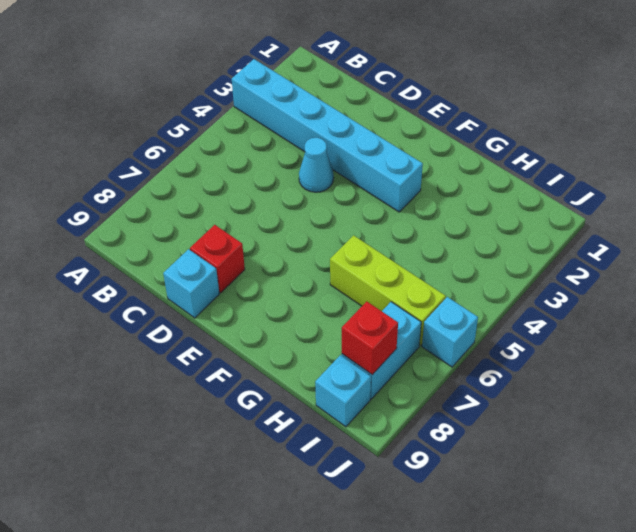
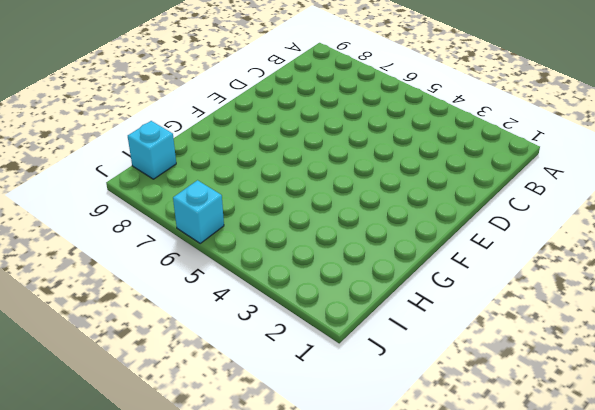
none -> cyan brick A3:F3 level 1
none -> cyan cone D4 level 1

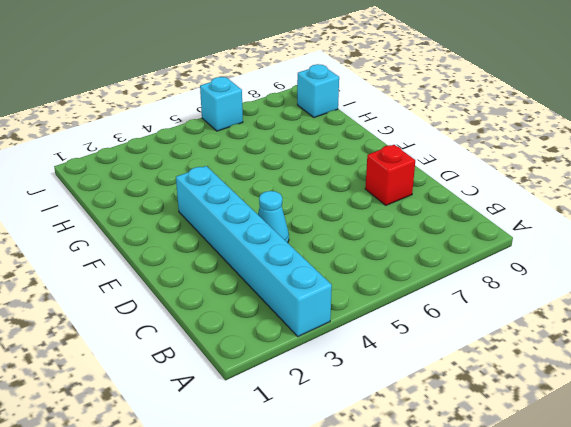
none -> cyan brick D9 level 1
none -> lime brick G6:I6 level 1

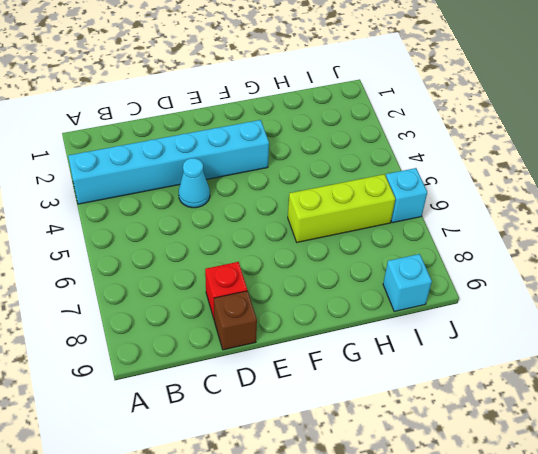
brown brick D9 level 1 -> cyan brick D9 level 1
none -> cyan brick I7:I8 level 1
none -> red brick I8 level 2

